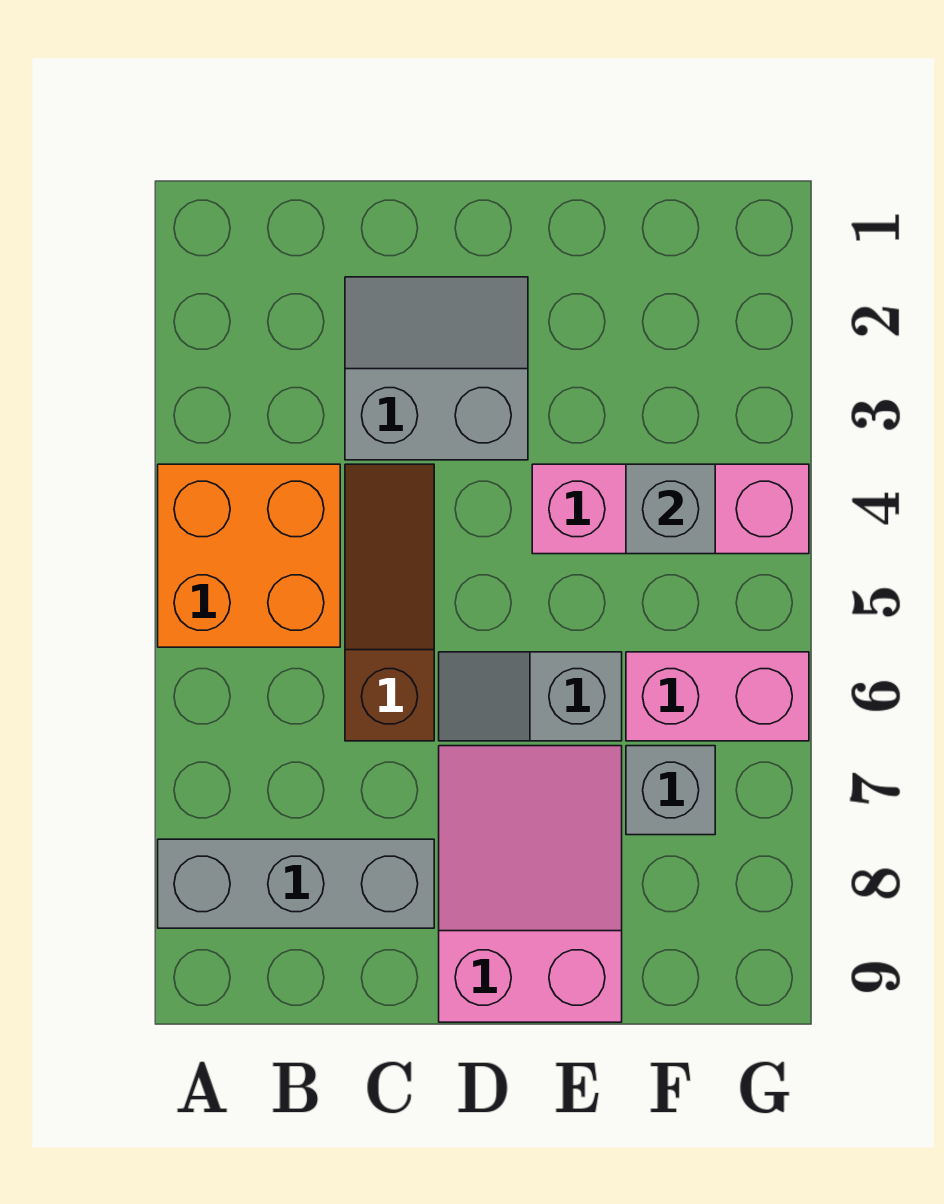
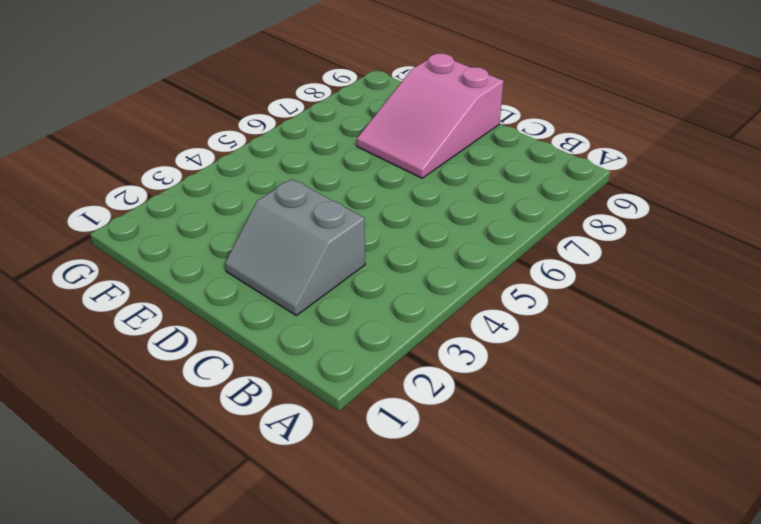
none -> orange brick A4:B5 level 1
none -> grey brick A8:C8 level 1

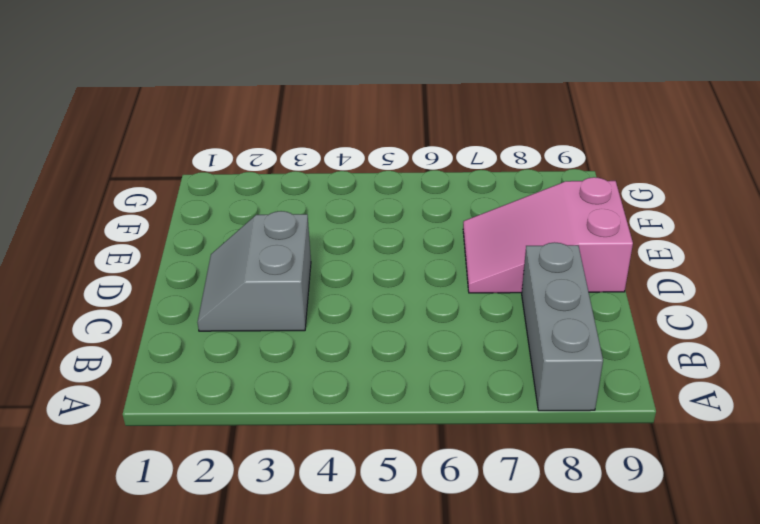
none -> orange brick A4:B5 level 1
none -> brown slope C4:C6 level 1 top 6

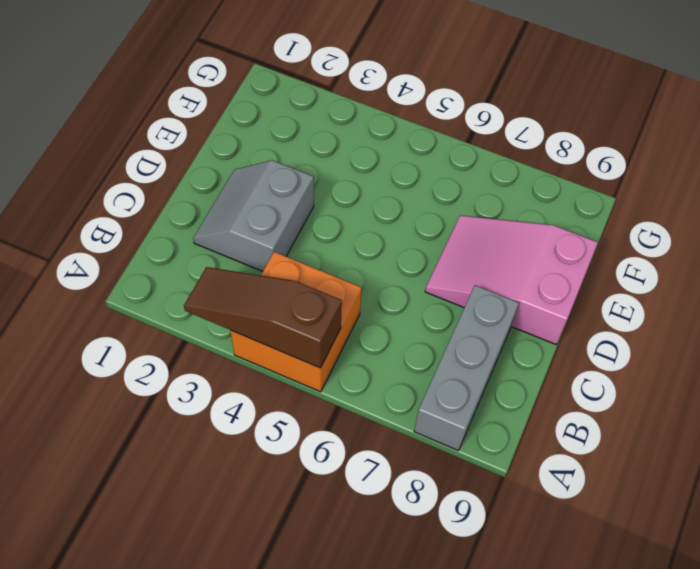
brown slope A3:A5 level 2 top 5 -> brown slope C4:C6 level 1 top 6
none -> grey slope D6:E6 level 1 top E
none -> pink brick E4:G4 level 1

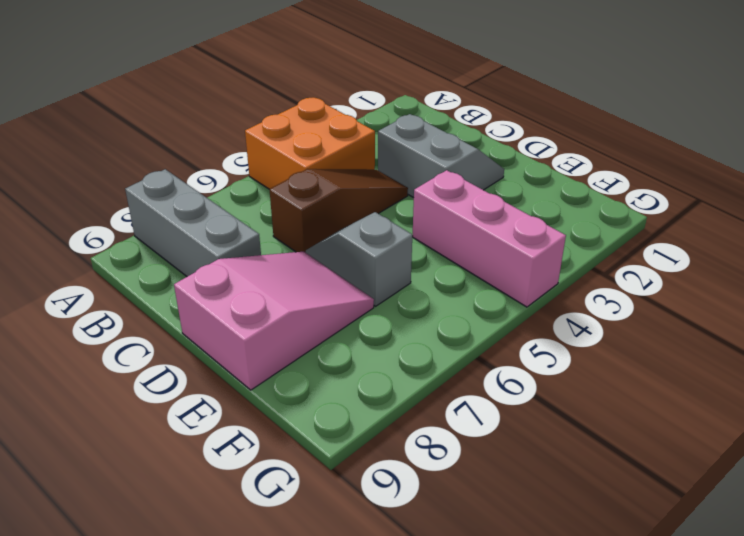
none -> pink brick F6:G6 level 1
none -> grey brick F7 level 1

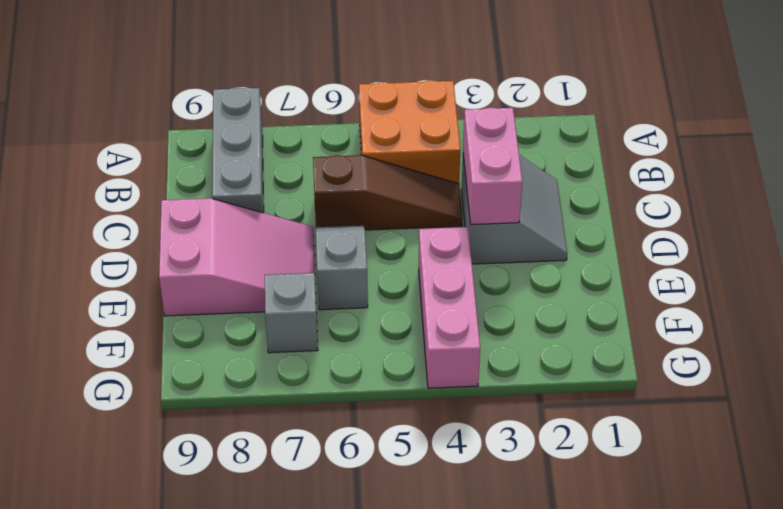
pink brick C3:D3 level 2 -> pink brick F6:G6 level 1
none -> grey brick F4 level 2

